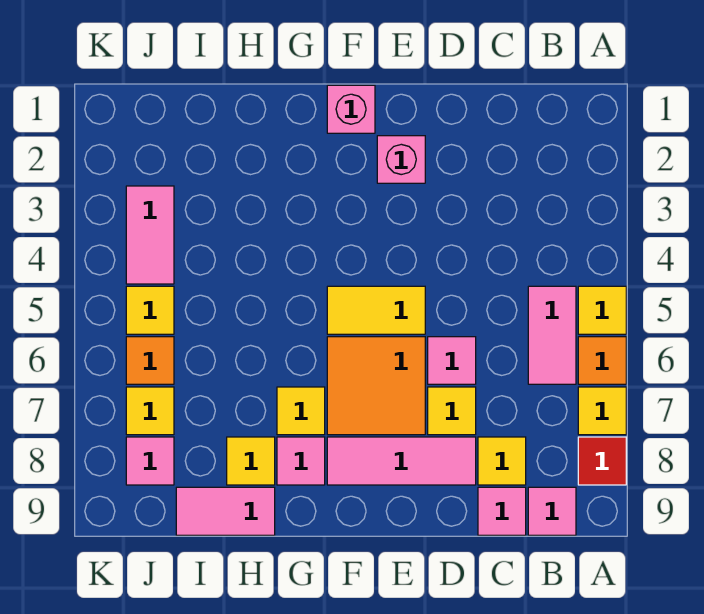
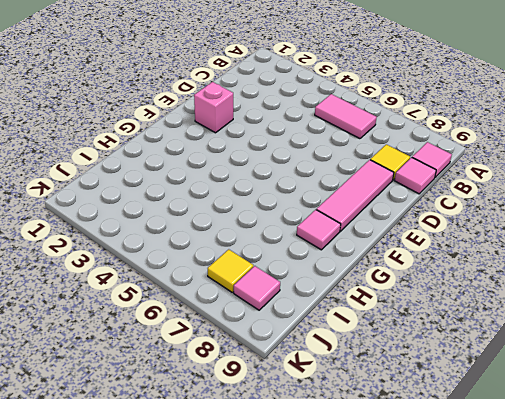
none -> yellow tile A5 level 1
none -> orange tile A6 level 1
none -> yellow tile A7 level 1

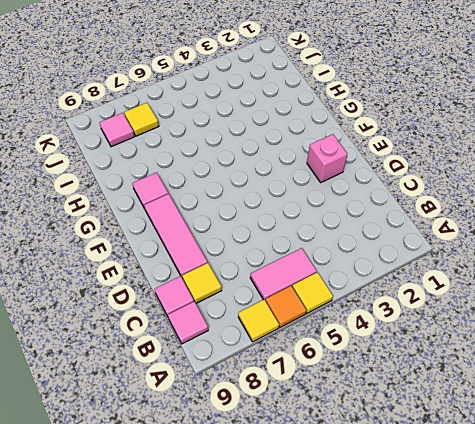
none -> red tile A8 level 1
none -> pink tile D6 level 1
none -> yellow tile D7 level 1

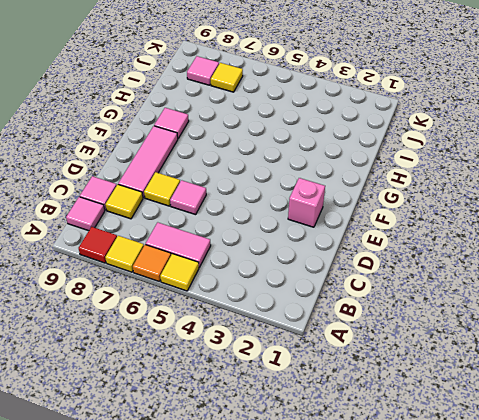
none -> yellow tile E5:F5 level 1
none -> orange tile E6:F7 level 1
none -> pink brick F1 level 1

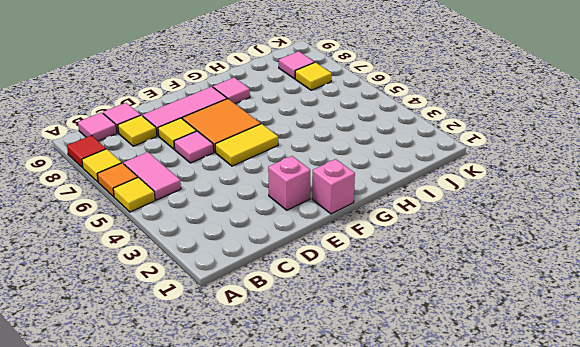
none -> yellow tile G7 level 1
none -> yellow tile H8 level 1
none -> pink tile H9:I9 level 1

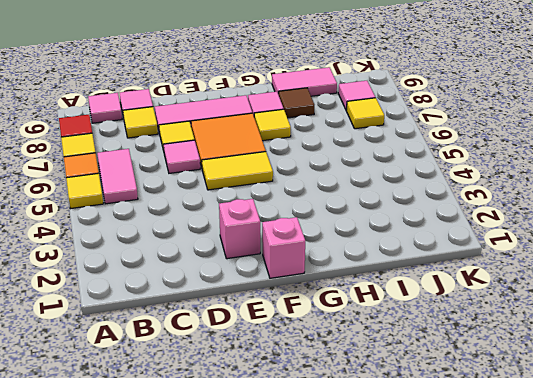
brown tile H8 level 1 -> yellow tile H8 level 1
none -> pink tile J3:J4 level 1
none -> yellow tile J5 level 1
none -> orange tile J6 level 1

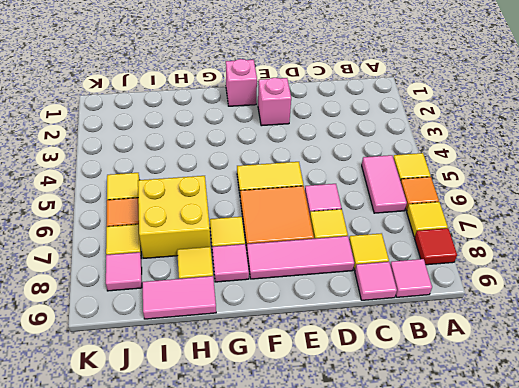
yellow brick H6:I7 level 1 -> none
none -> pink tile J3:J4 level 1

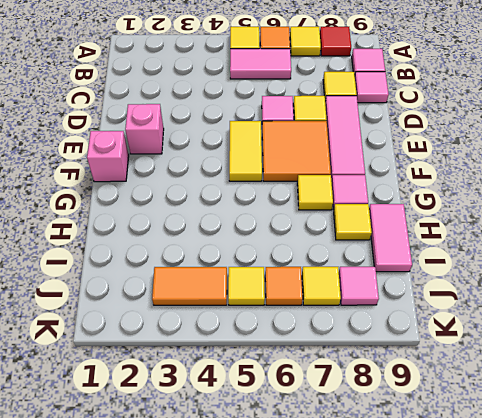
orange tile J3:J4 level 1 -> pink tile J3:J4 level 1

